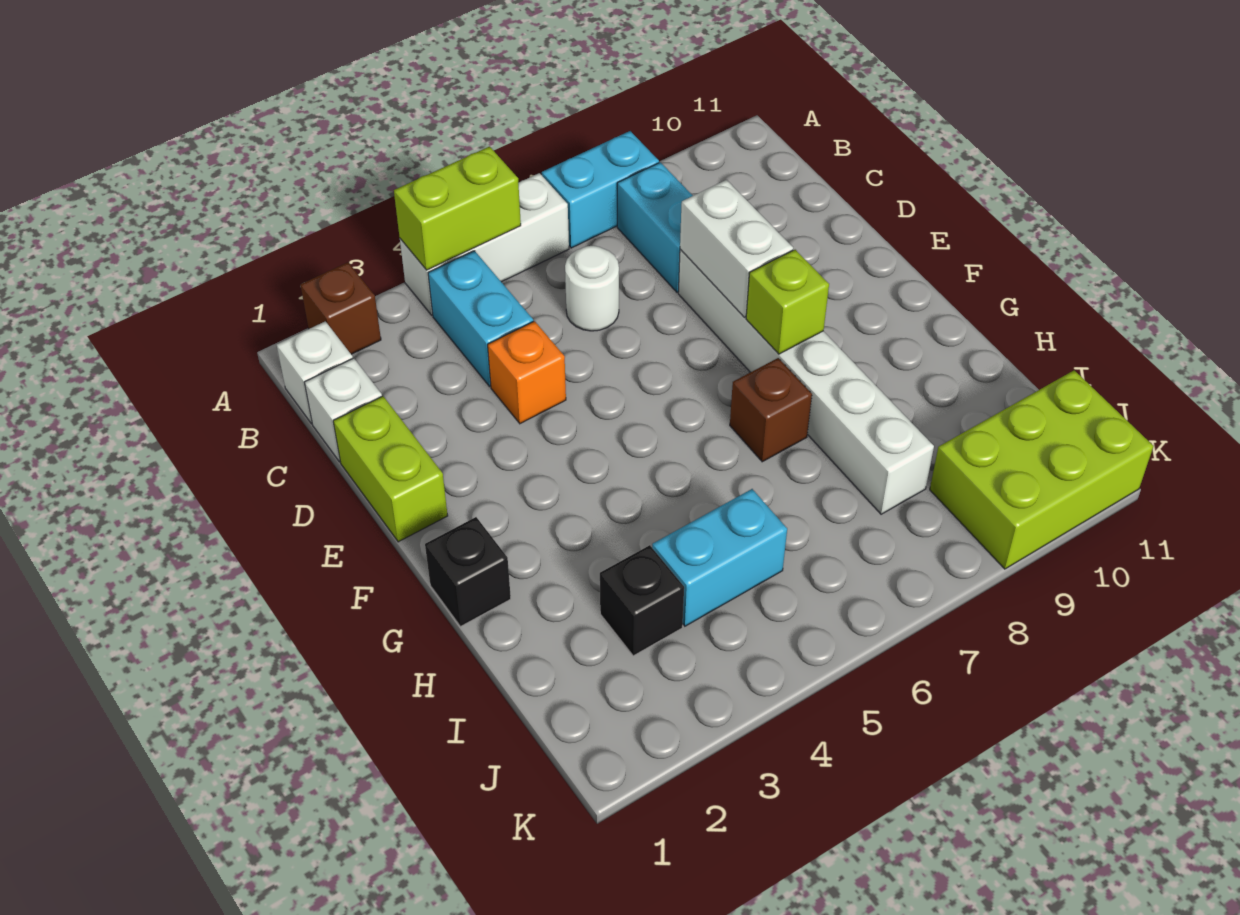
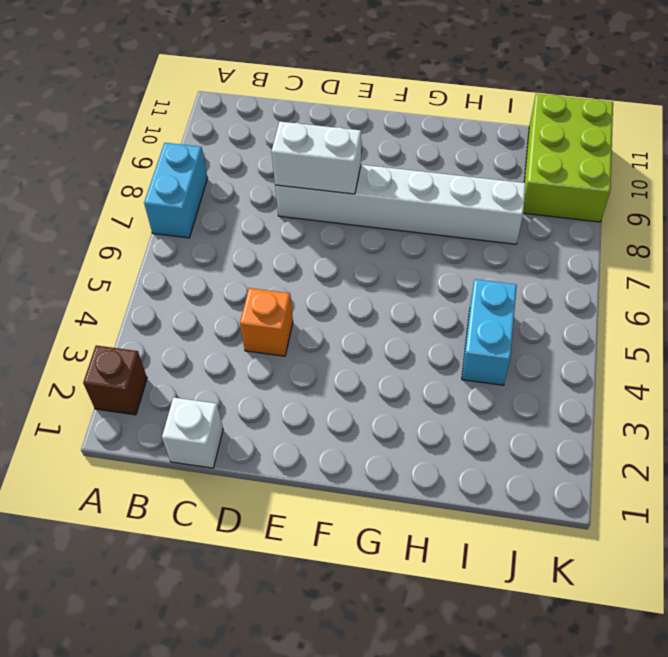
none -> white brick A4:A6 level 1
none -> white brick B1 level 1
none -> cyan brick B4:C4 level 1

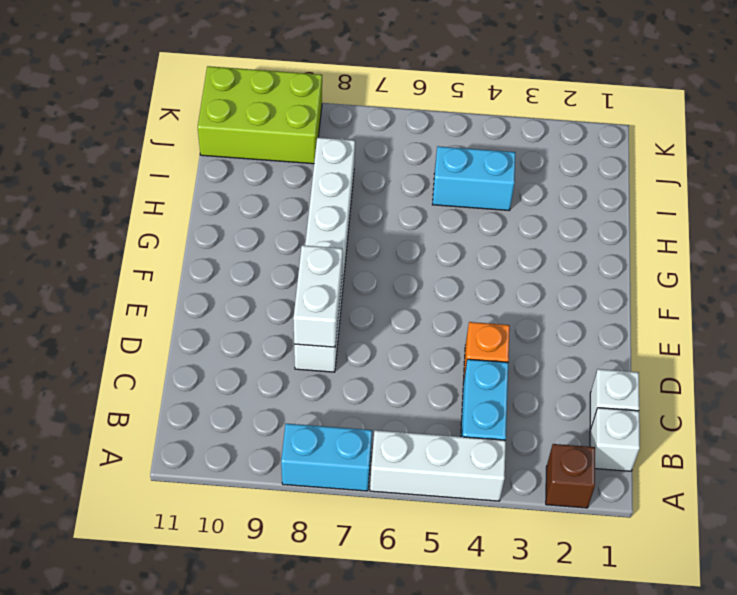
none -> cyan brick B8:C8 level 1
none -> white round brick C6 level 1
none -> lime brick D1:E1 level 1

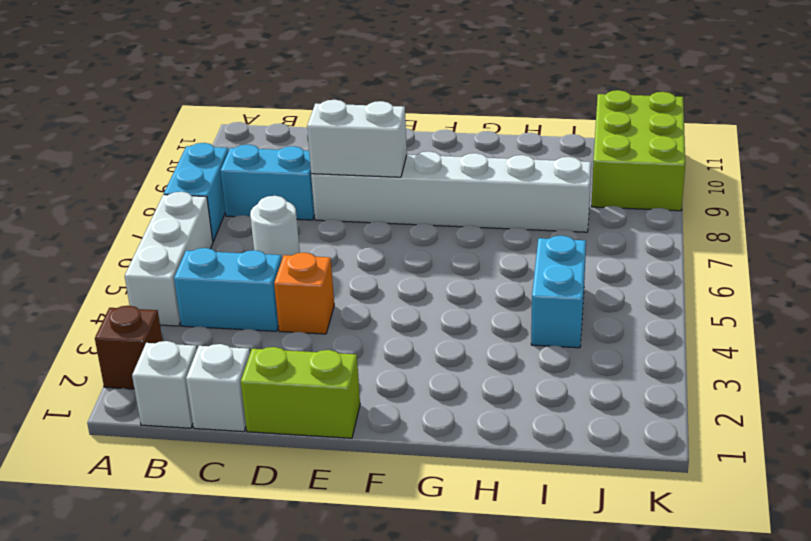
none -> black brick G1 level 1
none -> brown brick G7 level 1
none -> black brick I3 level 1

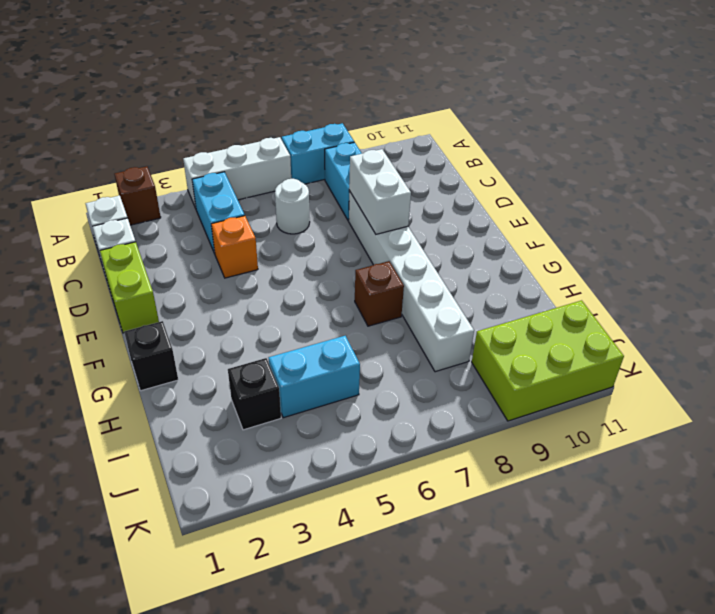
none -> lime brick A4:A5 level 2
none -> lime brick F8 level 2

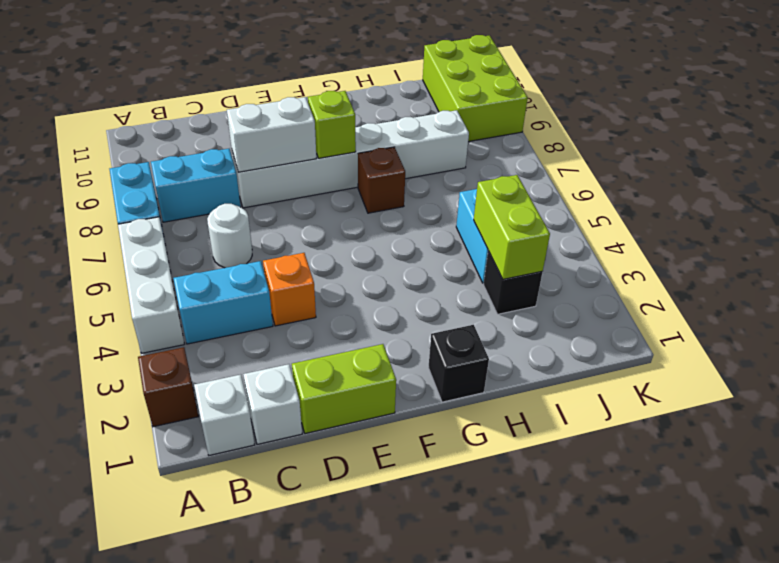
lime brick I3:I4 level 2 -> lime brick A4:A5 level 2

